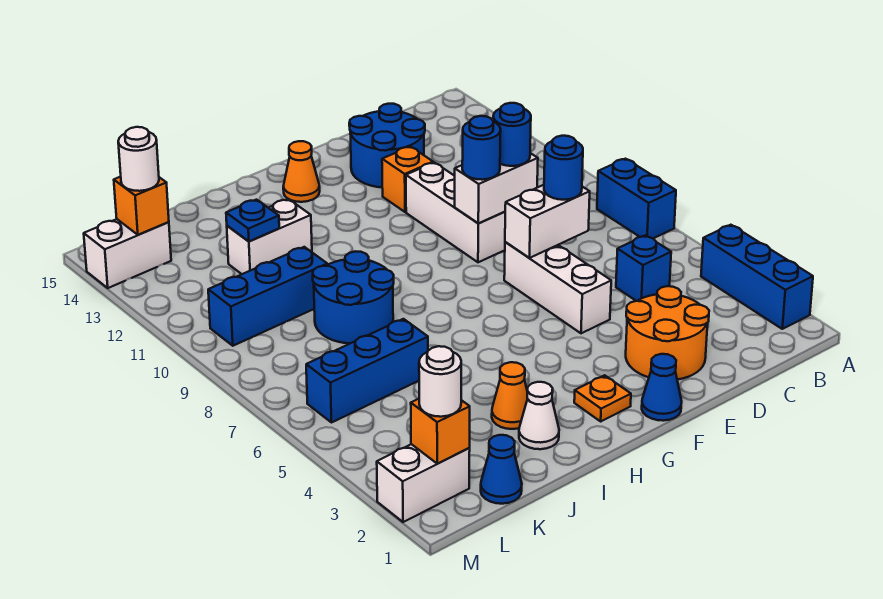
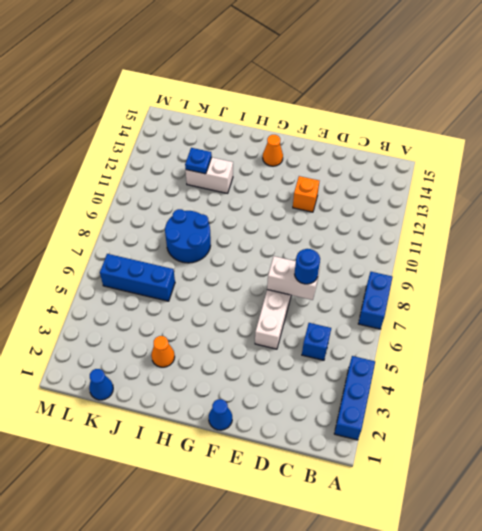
none -> orange round brick D2:E3 level 1
none -> blue round brick D13:E14 level 1
none -> white brick E9:E11 level 1
none -> orange plate G2 level 1

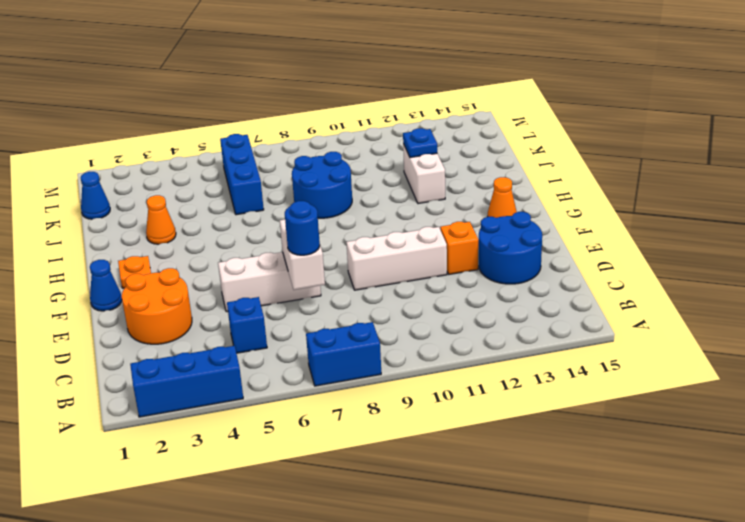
none -> white cone I2 level 1
none -> blue brick J10:L10 level 1
none -> white brick L2:M2 level 1
none -> white brick L14:M14 level 1

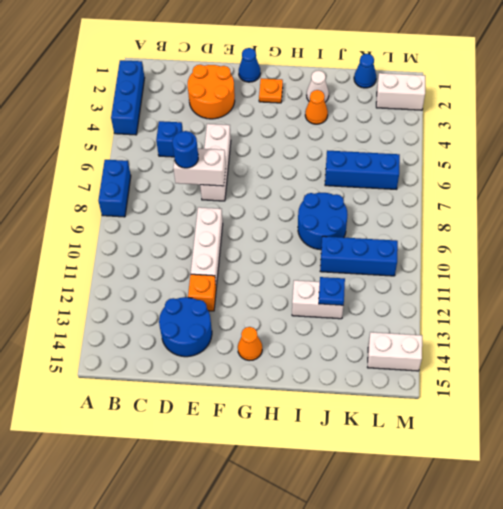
none -> white brick D9:E9 level 2
none -> orange brick L2 level 2
none -> orange brick L14 level 2
none -> blue round brick D9 level 3

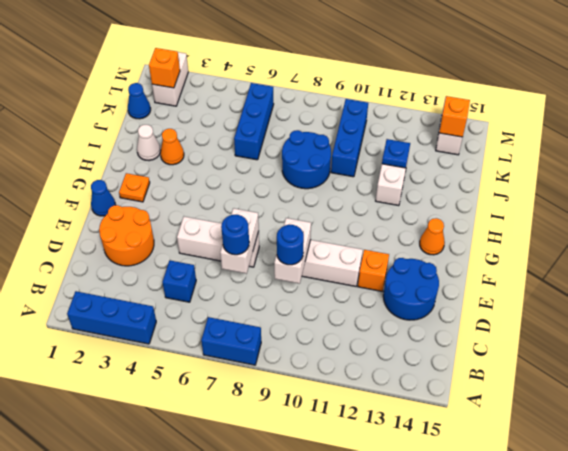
none -> blue round brick E9 level 3
none -> white round brick L2 level 3
none -> white round brick L14 level 3

